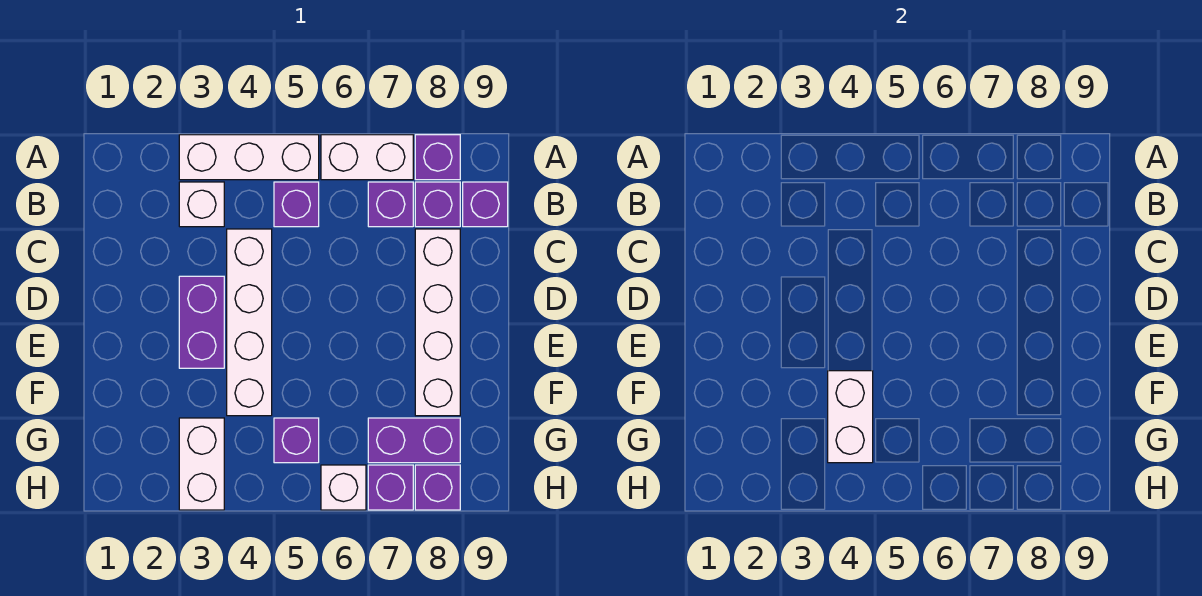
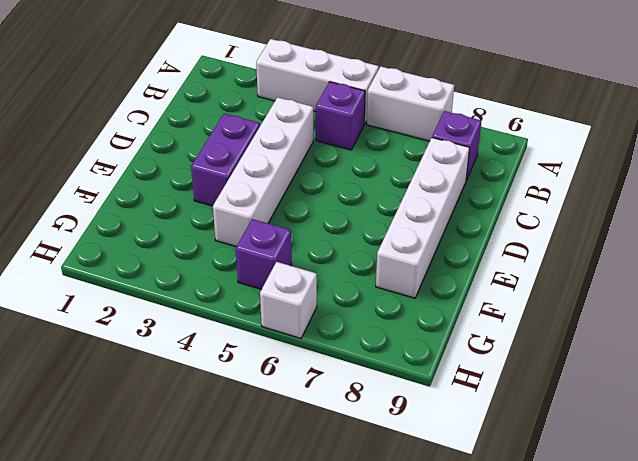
none -> purple brick A8 level 1
none -> white brick B3 level 1
none -> purple brick B7 level 1

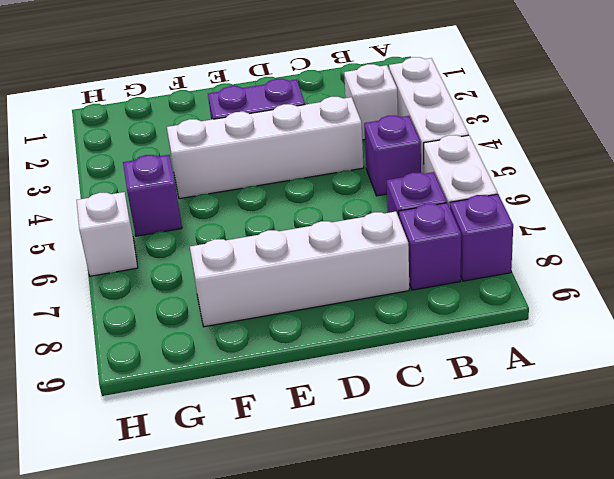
none -> purple brick B9 level 1
none -> white brick G3:H3 level 1
none -> purple brick G7:G8 level 1

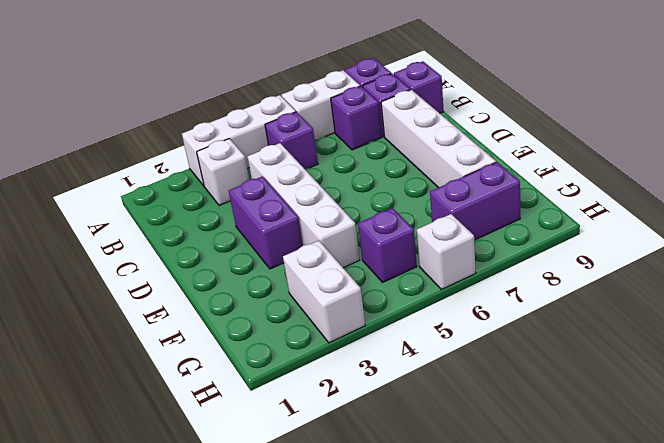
none -> purple brick H7 level 1
none -> purple brick H8 level 1
none -> white brick F4:G4 level 2

